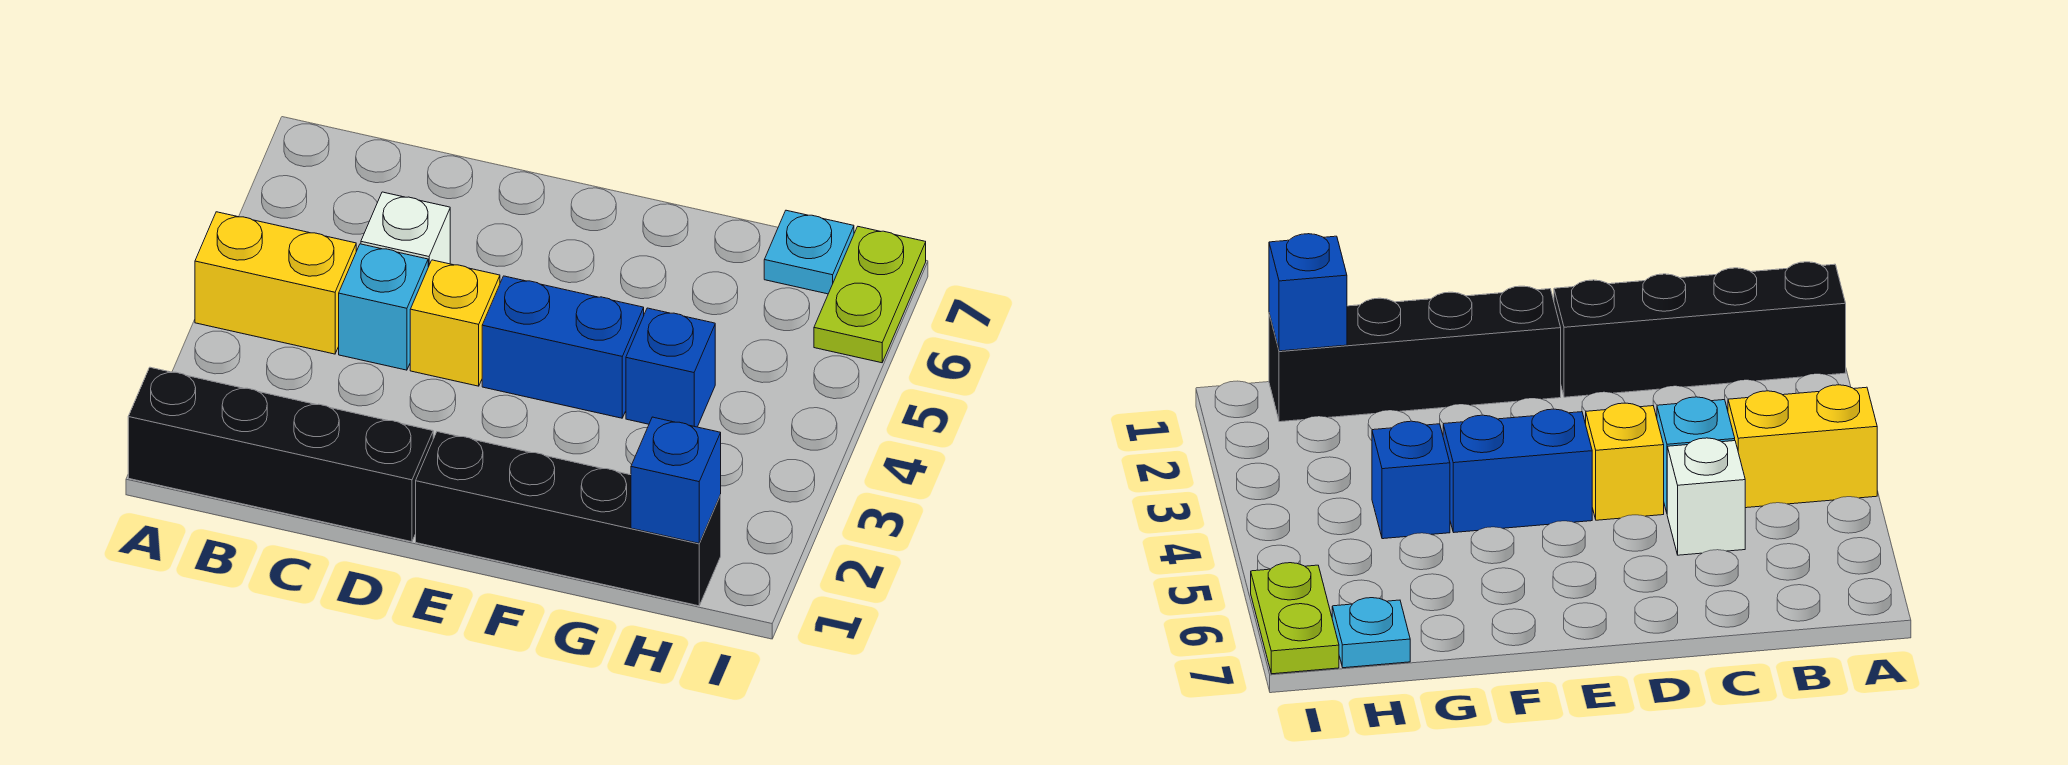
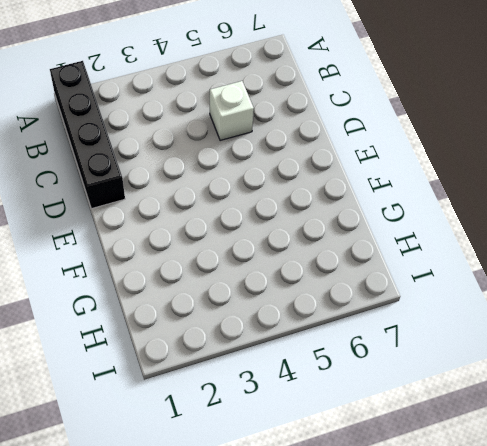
none -> yellow brick A4:B4 level 1
none -> cyan brick C4 level 1

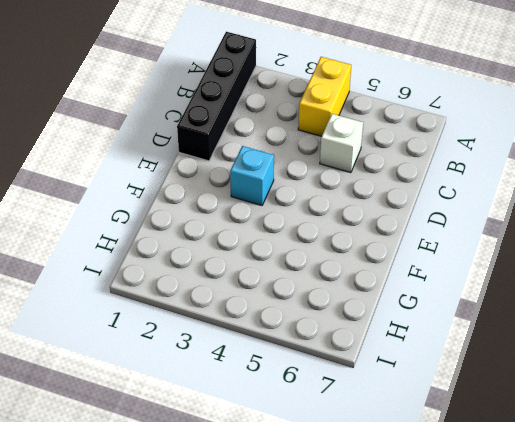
cyan brick E3 level 1 -> cyan brick C4 level 1
none -> yellow brick D4 level 1
none -> black brick E1:H1 level 1

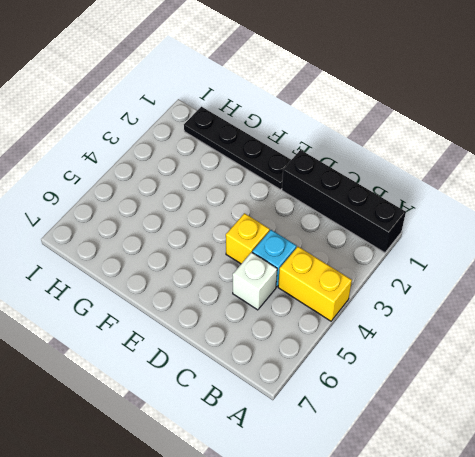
black plate E1:H1 level 1 -> black brick E1:H1 level 1
none -> blue brick E4:F4 level 1
none -> blue brick G4 level 1

